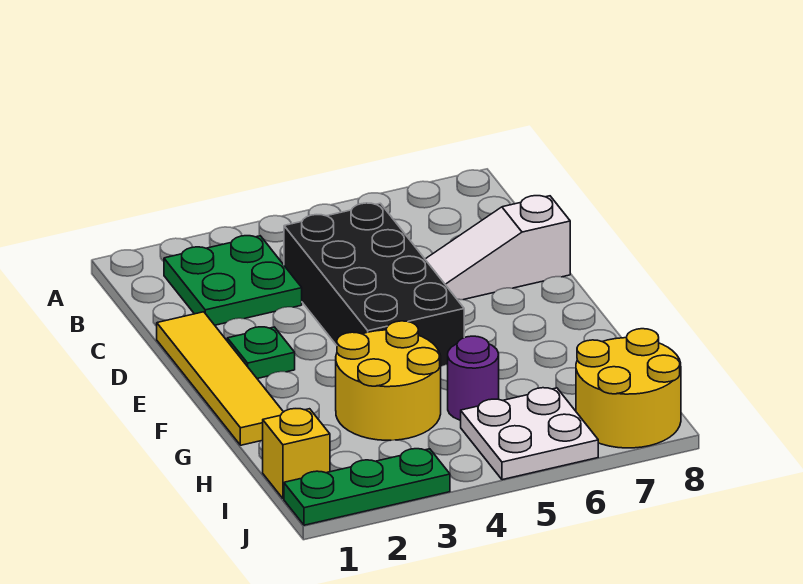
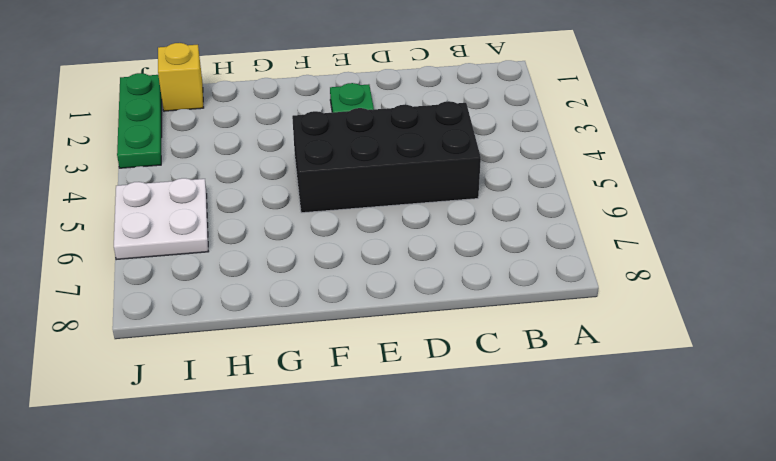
none -> green plate B2:C3 level 1
none -> yellow tile D1:G1 level 1

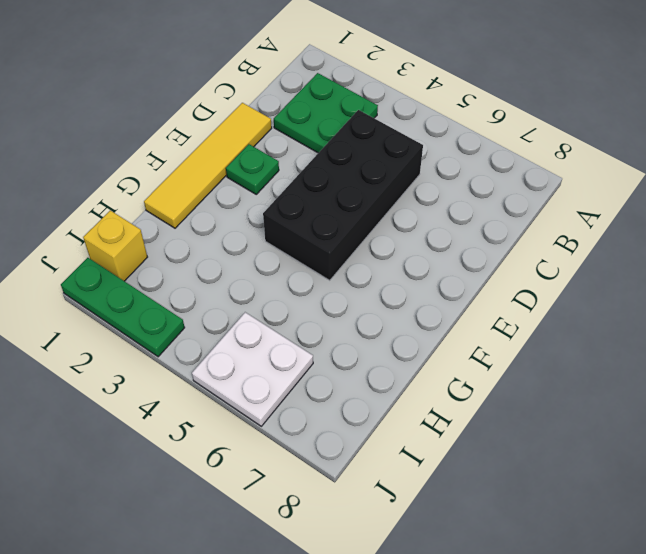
none -> white slope D6:D8 level 1 top 8
none -> yellow round brick G3:H4 level 1

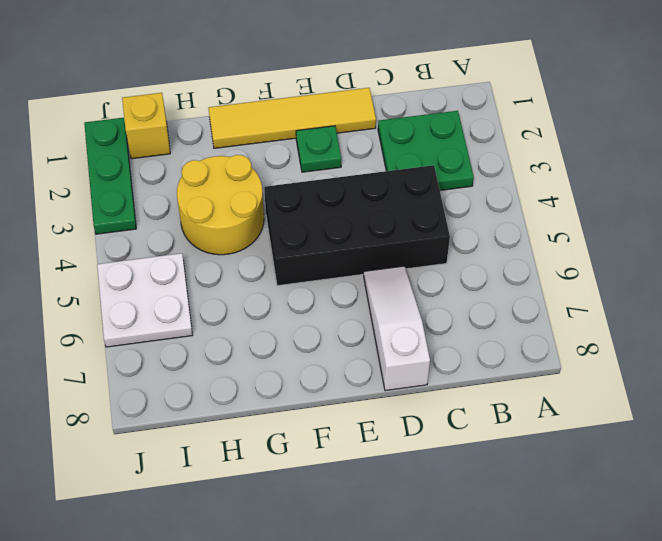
none -> purple round brick H5 level 1
none -> yellow round brick I7:J8 level 1

